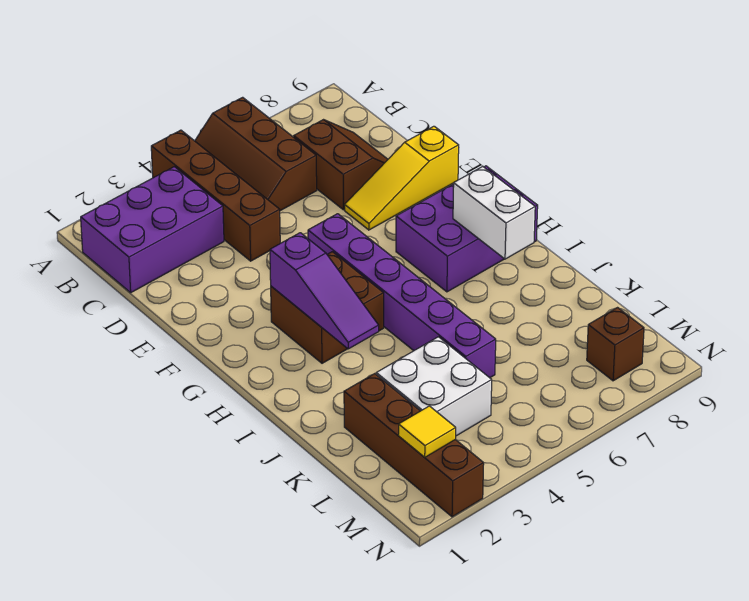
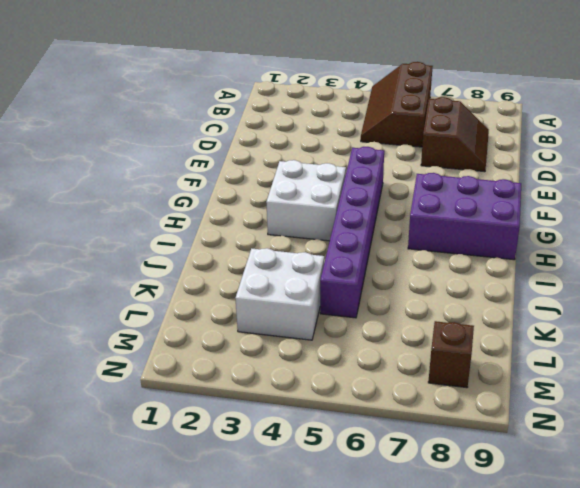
white brick G3:H4 level 1 -> brown brick G3:H4 level 1
none -> brown brick A4:D4 level 1
none -> purple brick B1:C3 level 1
none -> yellow slope E7:E9 level 1 top 9

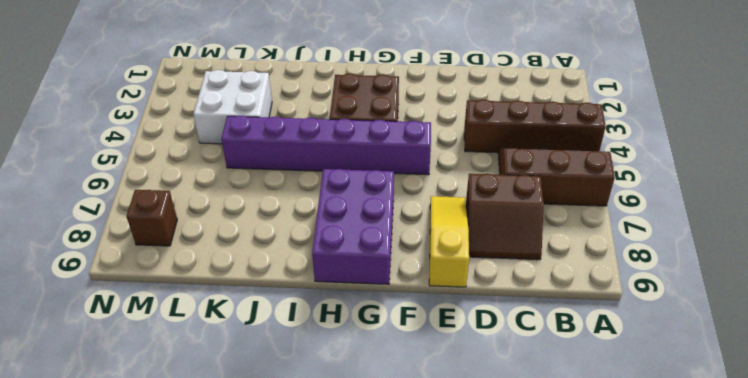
none -> purple brick B1:C3 level 1
none -> brown brick K2:N2 level 1
none -> purple slope G3:I3 level 2 top G

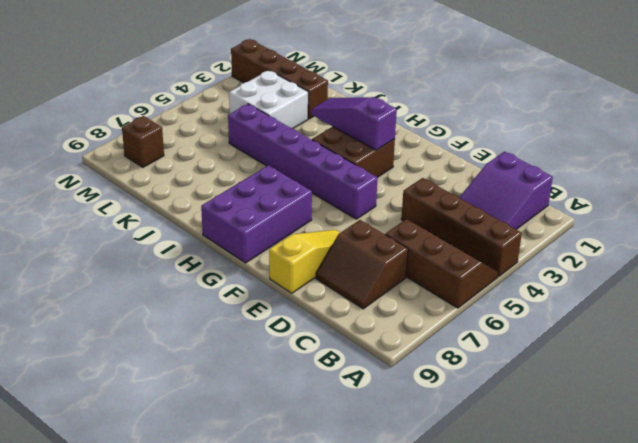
purple slope B1:C3 level 1 top 1 -> purple brick B1:C3 level 1
none -> white brick H8:I8 level 2
none -> yellow tile M2 level 2

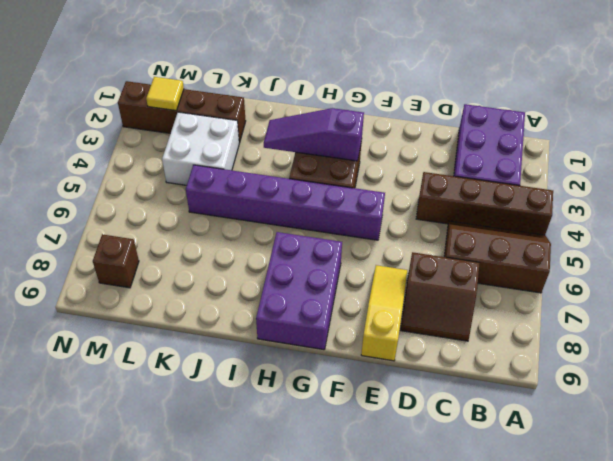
none -> white brick H8:I8 level 2

